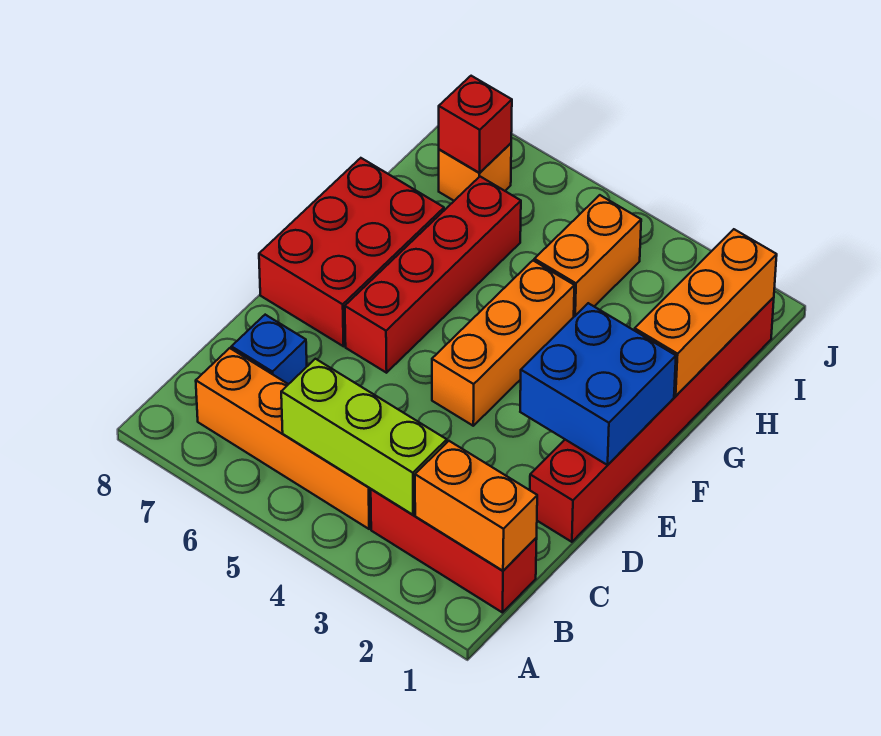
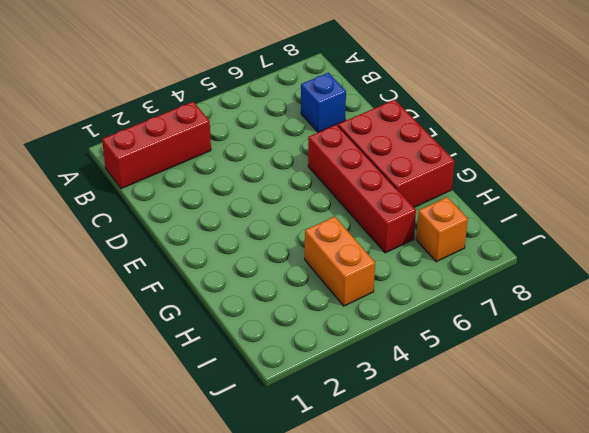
none -> orange brick B4:B7 level 1
none -> red brick D1:I1 level 1
none -> orange brick E4:G4 level 1

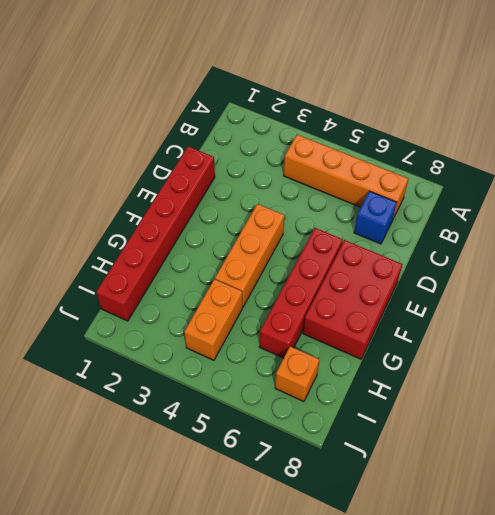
none -> red brick B1:B3 level 1
none -> orange brick B1:B2 level 2
none -> lime brick B3:B5 level 2

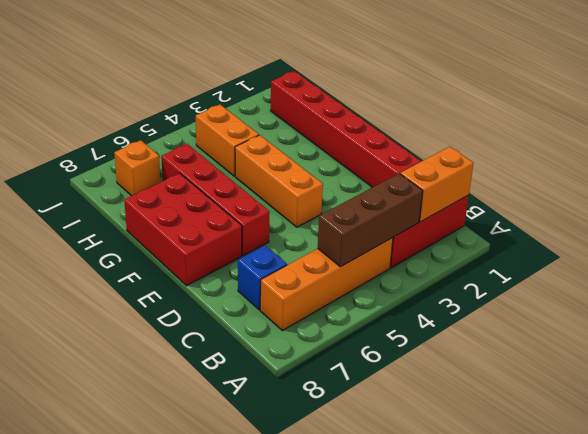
brown brick B3:B5 level 2 -> lime brick B3:B5 level 2
none -> blue brick E1:F2 level 2
none -> orange brick G1:I1 level 2
none -> red brick I7 level 2

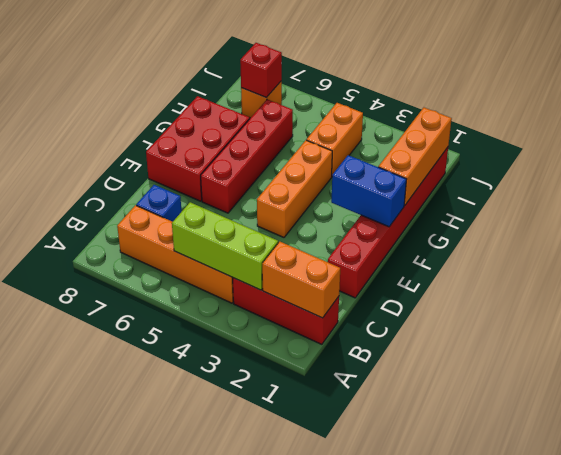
blue brick F1:F2 level 2 -> blue brick E1:F2 level 2

